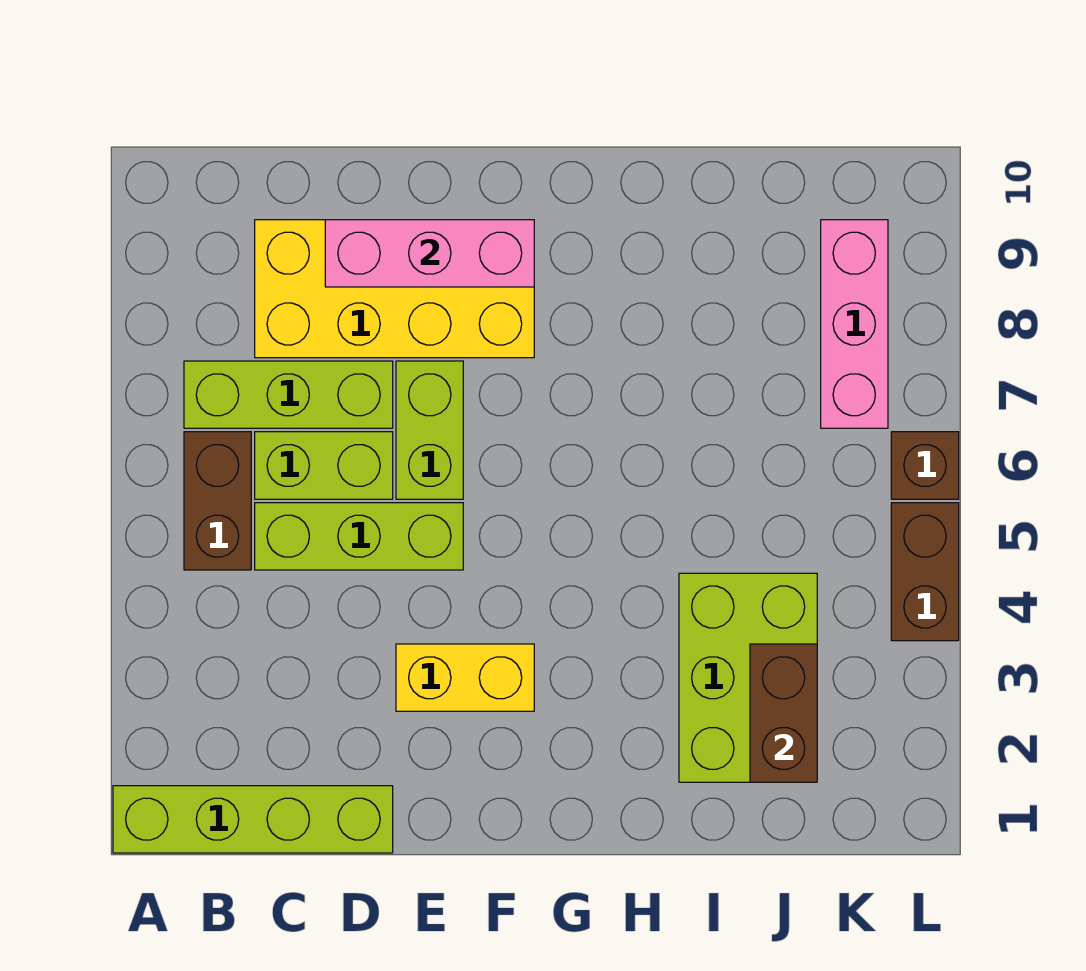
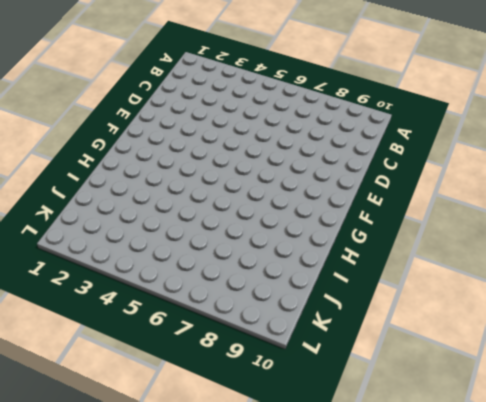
none -> lime brick A1:D1 level 1
none -> brown brick B5:B6 level 1
none -> lime brick B7:D7 level 1

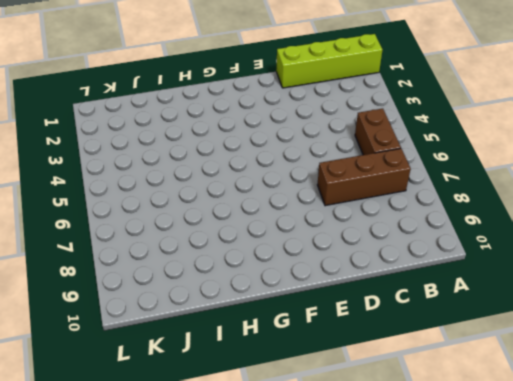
brown brick B7:D7 level 1 -> lime brick B7:D7 level 1
none -> lime brick C5:E5 level 1
none -> lime brick C6:D6 level 1
none -> yellow brick C8:F9 level 1

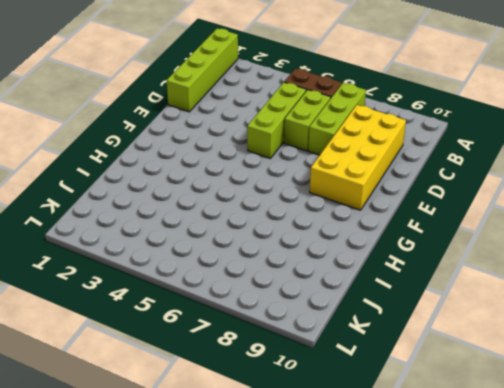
none -> yellow brick E3:F3 level 1
none -> lime brick E6:E7 level 1
none -> lime brick I2:J4 level 1

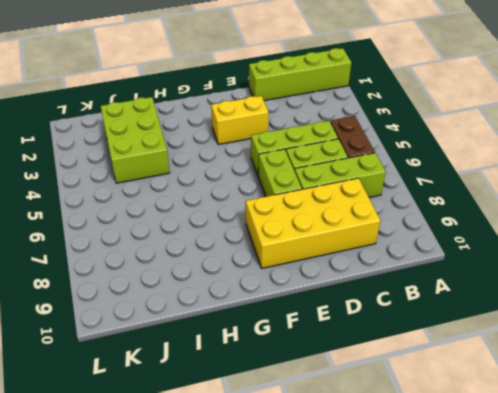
none -> pink brick K7:K9 level 1
none -> brown brick L4:L5 level 1
none -> brown brick L6 level 1

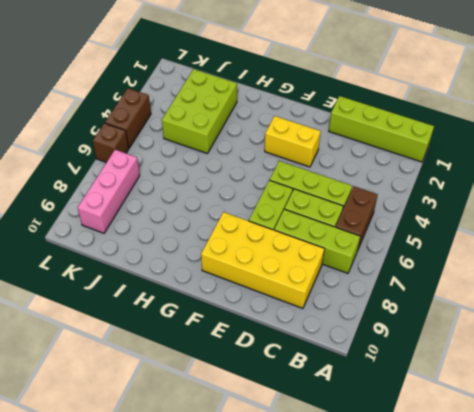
none -> pink brick D9:F9 level 2
none -> brown brick J2:J3 level 2

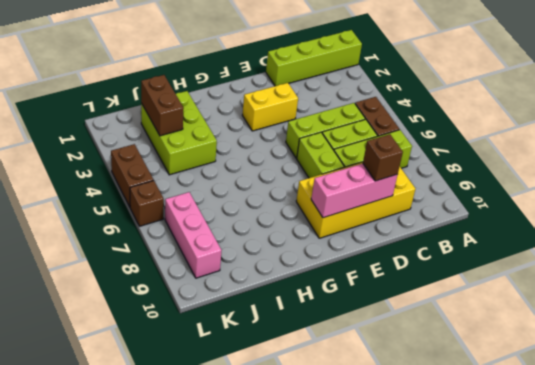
brown brick D9 level 3 -> none

